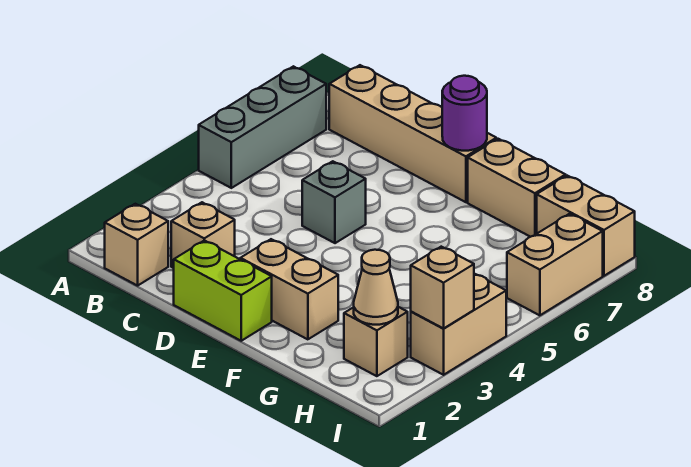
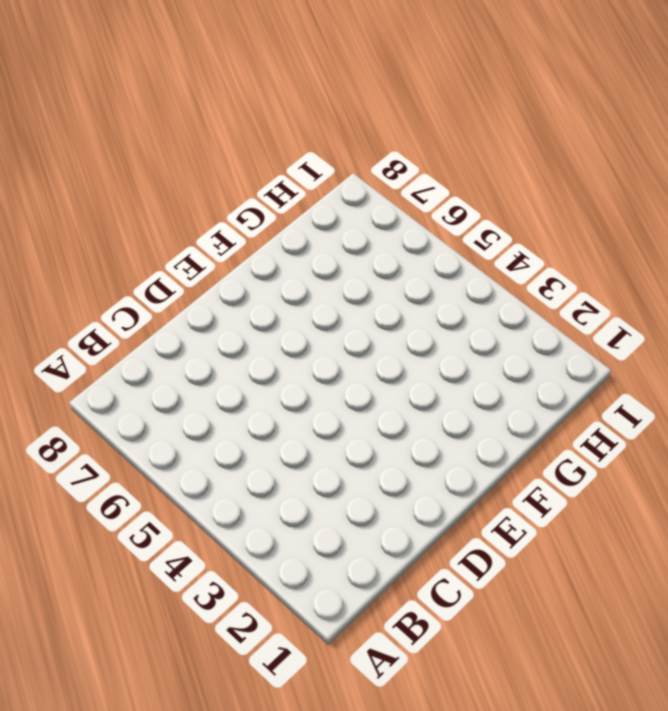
none -> grey brick A5:A7 level 1
none -> tan brick B1 level 1
none -> tan brick B8:E8 level 1

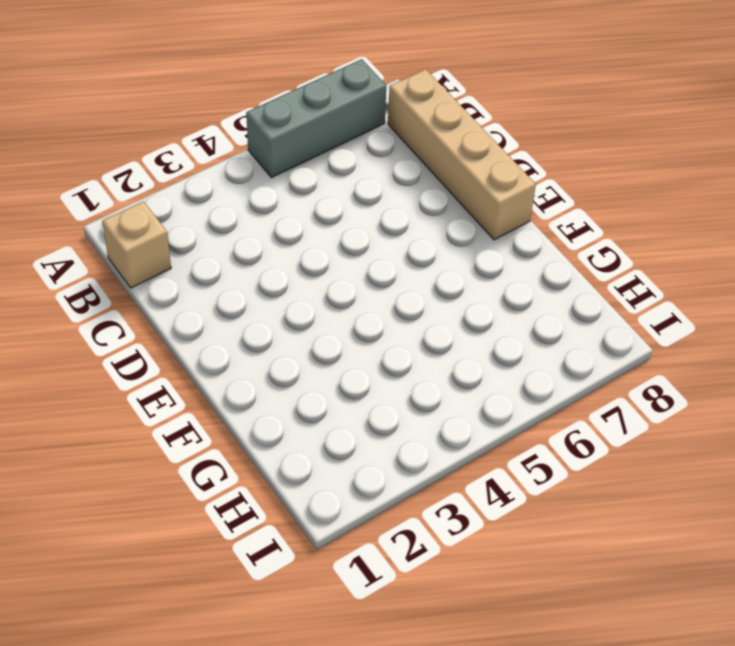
none -> tan brick C2 level 1
none -> lime brick D1:E1 level 1
none -> grey brick D5 level 1

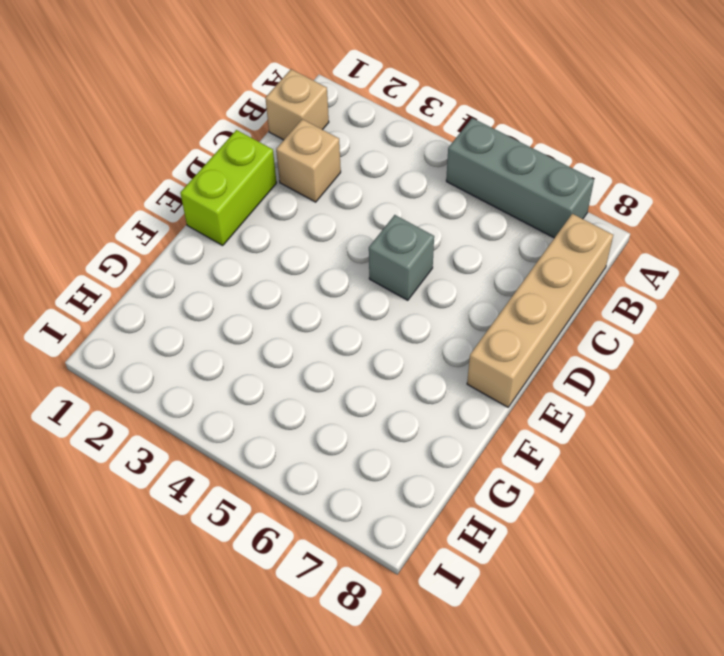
none -> tan brick E2:F2 level 1
none -> tan brick F8:G8 level 1
none -> tan brick H2 level 1

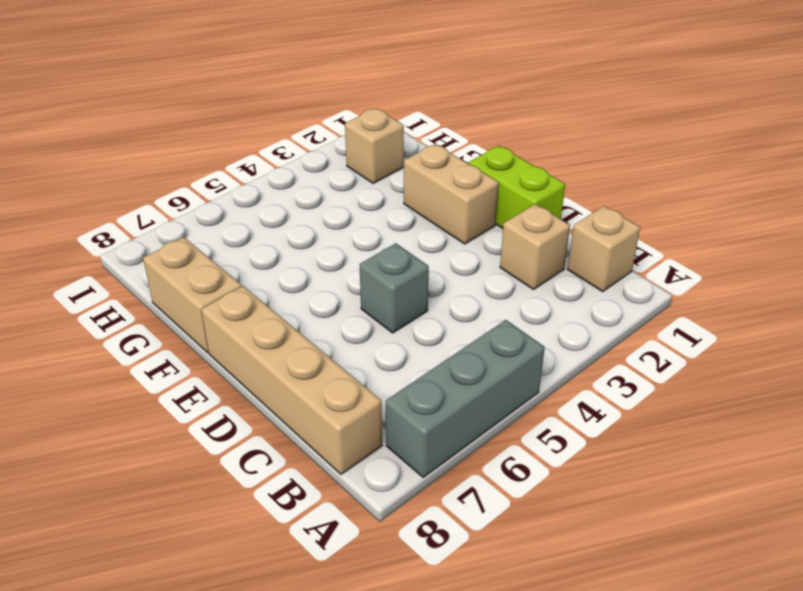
none -> tan brick H8:I8 level 1
none -> tan brick I3:I4 level 1
none -> tan brick I6:I7 level 1

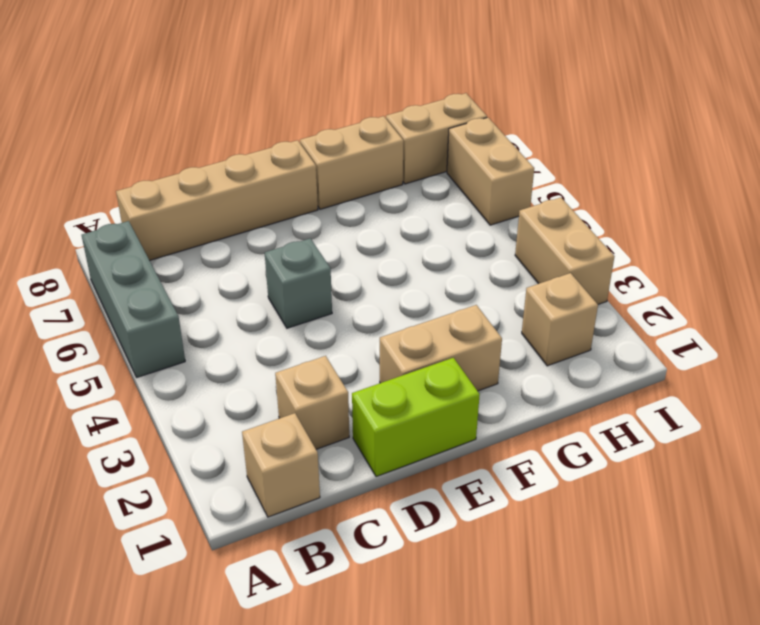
none -> purple round brick E8 level 2
none -> tan cone H2 level 2
none -> tan brick I3 level 2

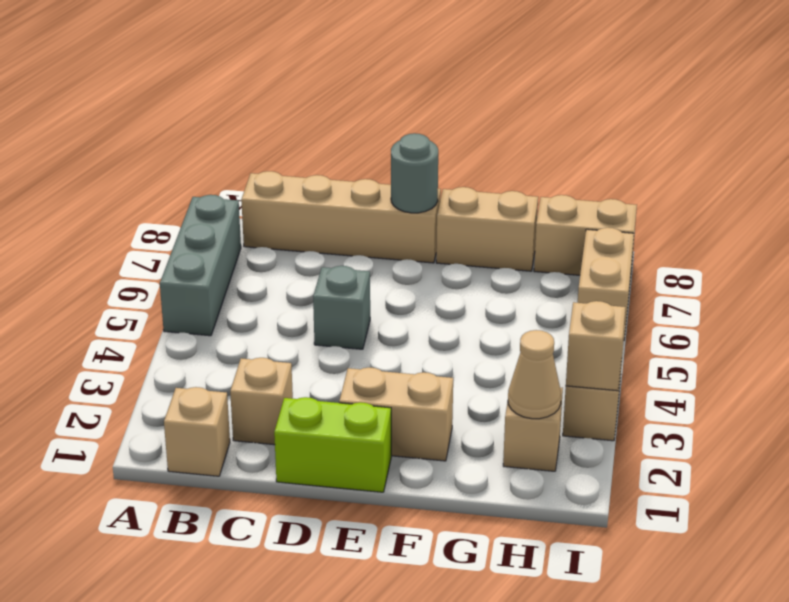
grey round brick E8 level 2 -> purple round brick E8 level 2

